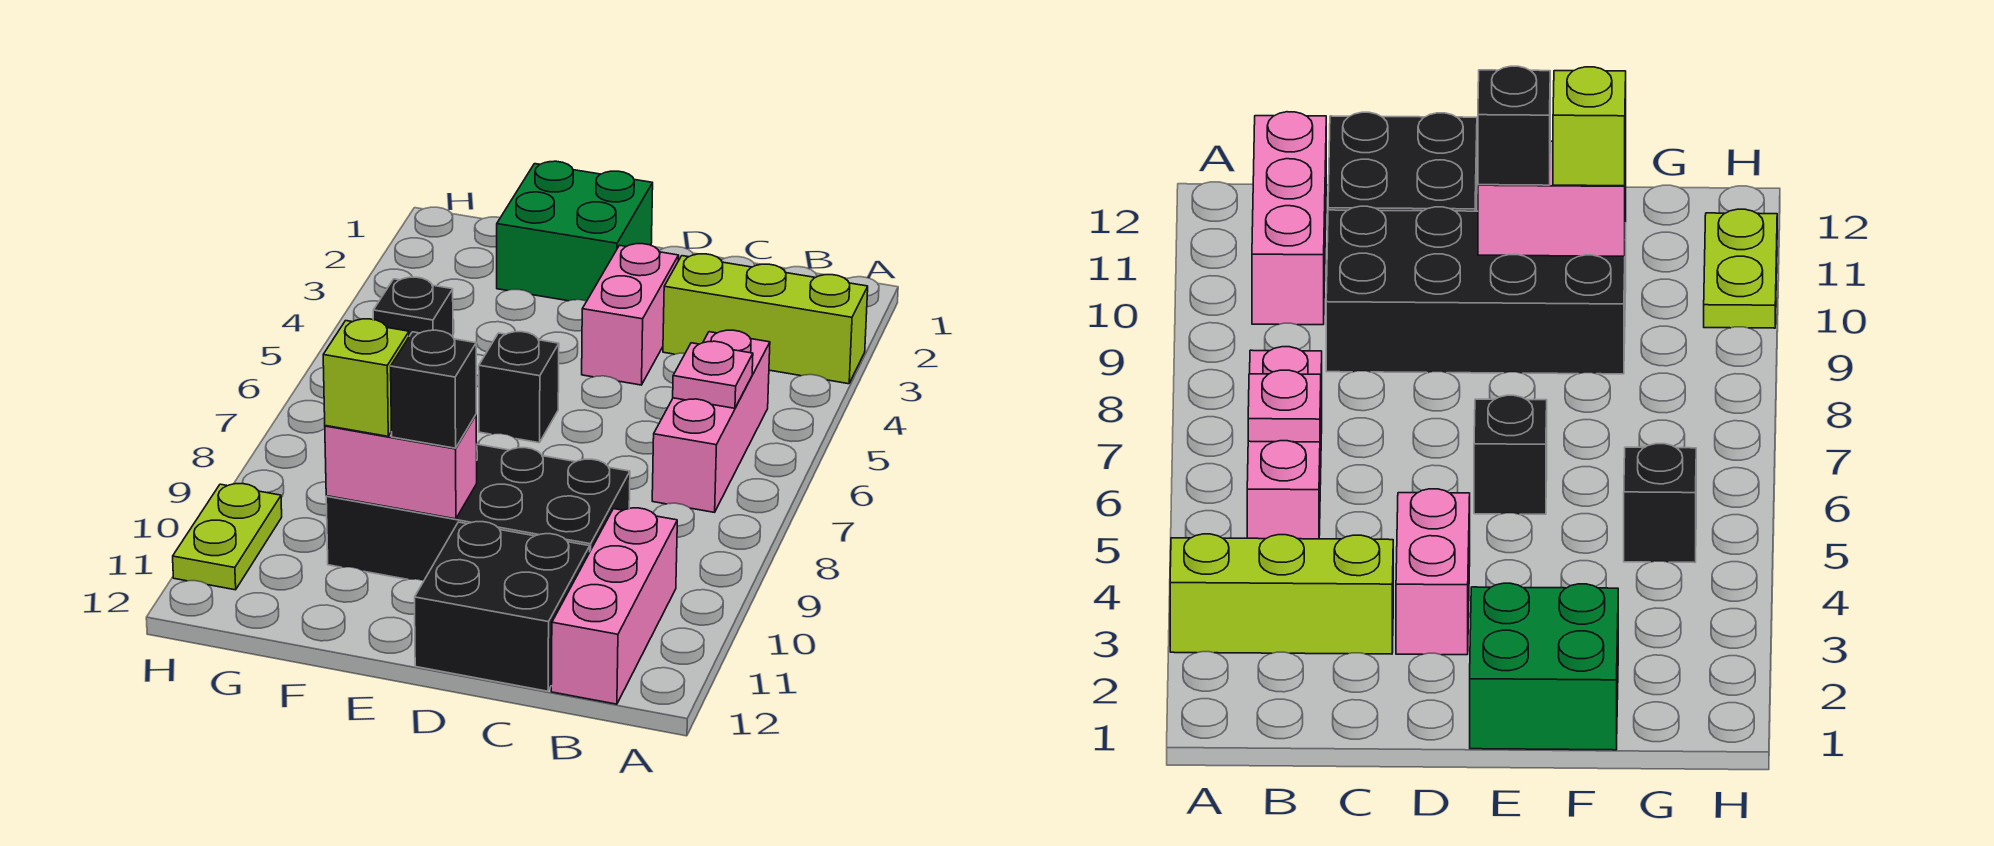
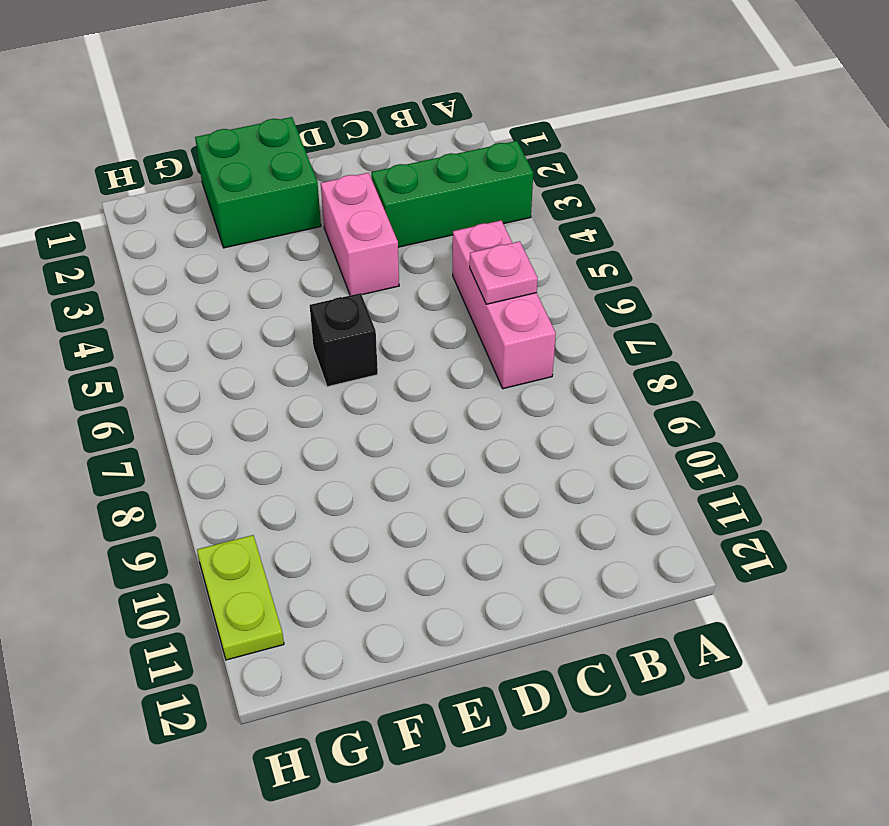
green brick A3:C3 level 1 -> lime brick A3:C3 level 1
none -> pink brick B10:B12 level 1
none -> black brick C9:F10 level 1
none -> black brick C11:D12 level 1

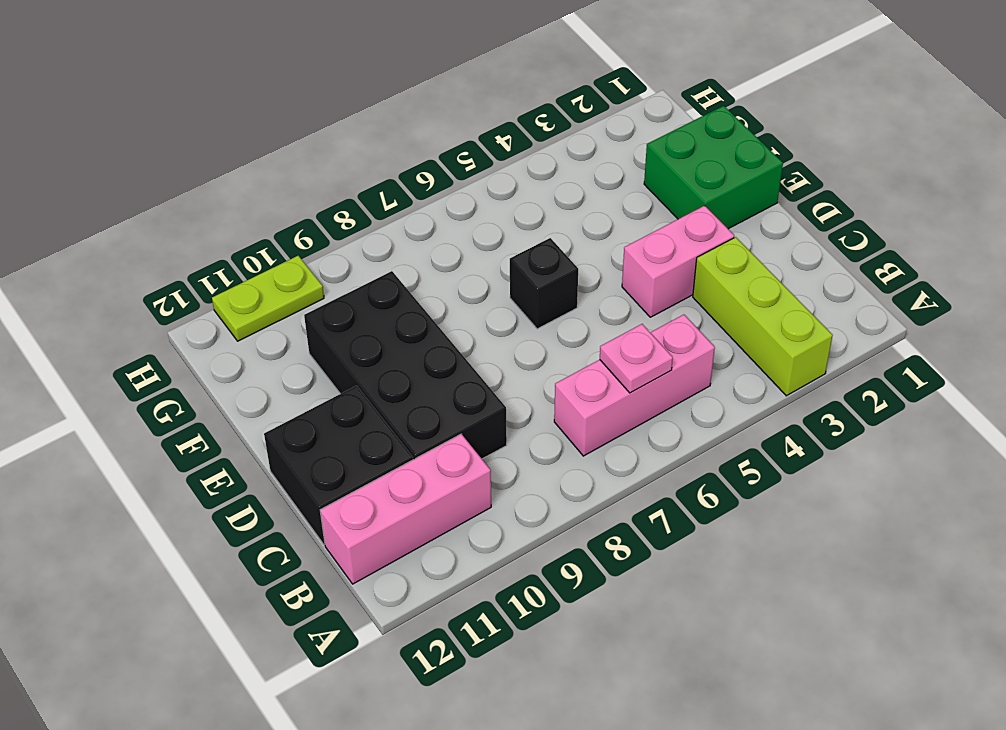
none -> black brick G5 level 1
none -> pink brick E10:F10 level 2
none -> black brick E10 level 3

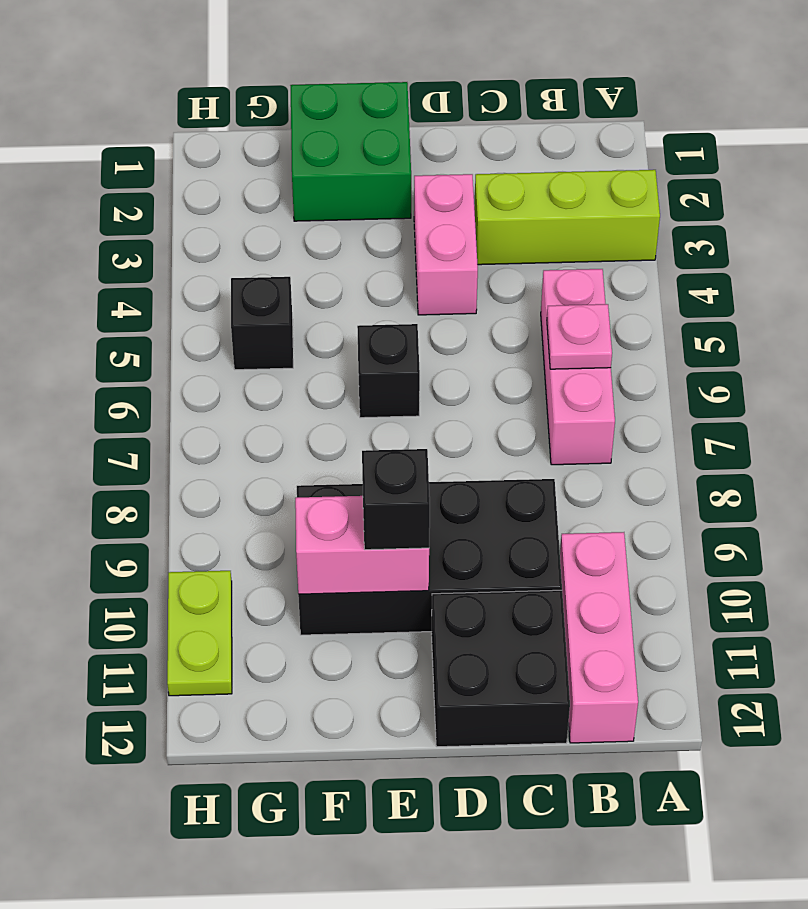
none -> lime brick F10 level 3

